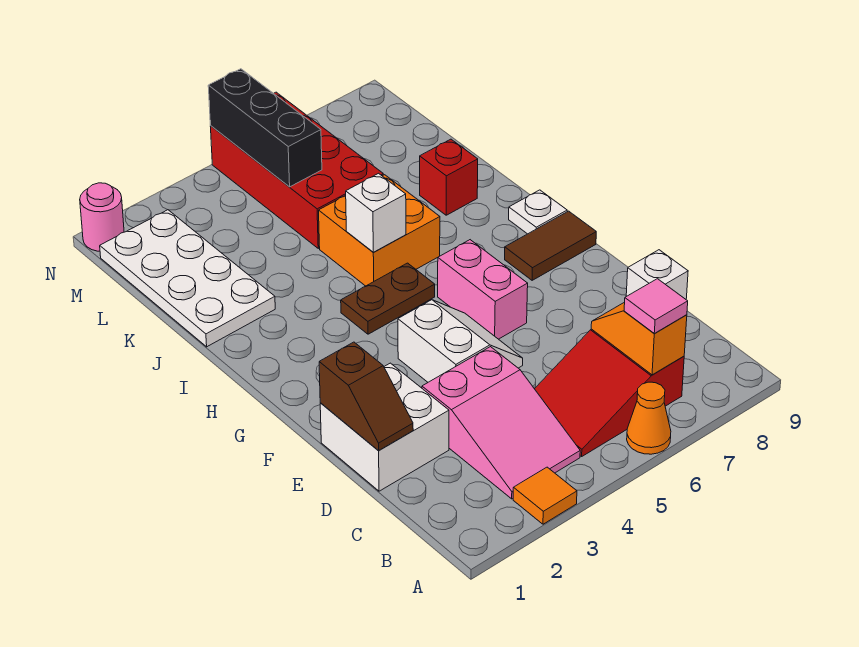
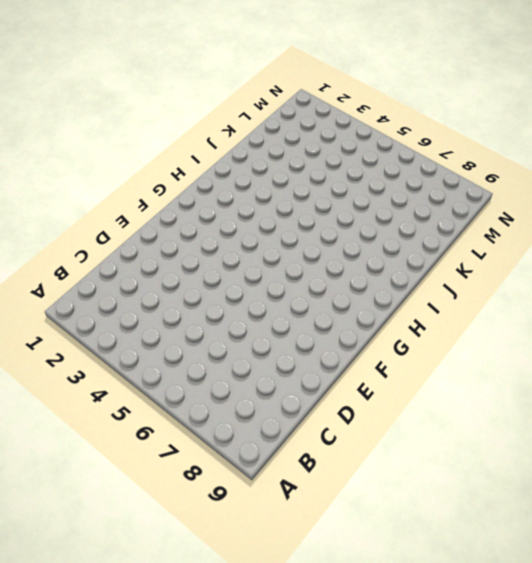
none -> orange tile A3 level 1
none -> orange cone A6 level 1
none -> pink slope B3:D4 level 1 top D

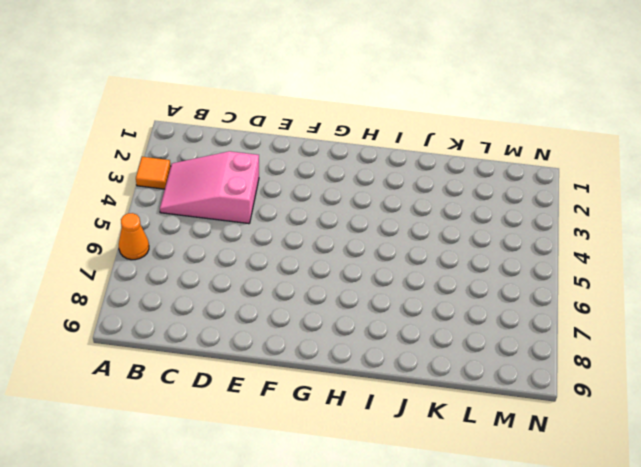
none -> red slope B5:C7 level 1 top 7
none -> white brick D1:E2 level 1
none -> white brick D9 level 1

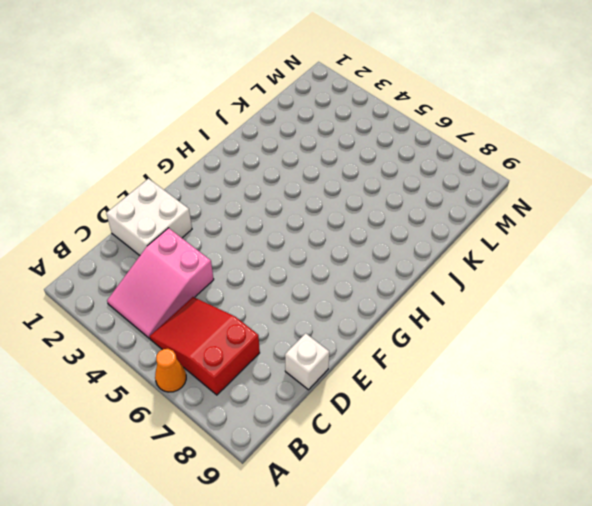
none -> orange tile A3 level 1
none -> white slope E4:F5 level 1 top 4
none -> pink brick F6:G6 level 1

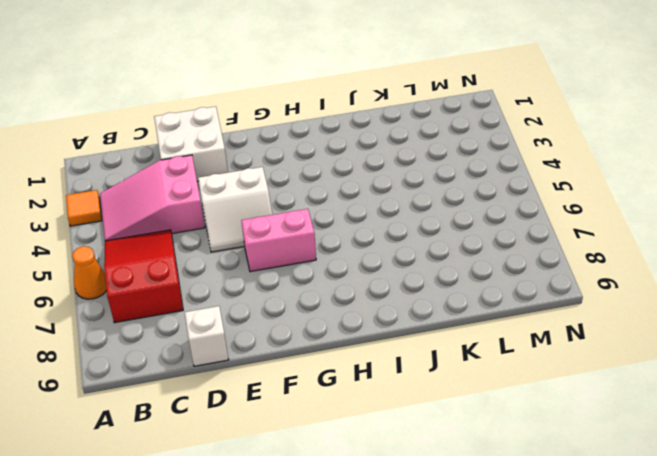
none -> brown tile G8:G9 level 1
none -> brown plate H4:H5 level 1
none -> white plate H9 level 1

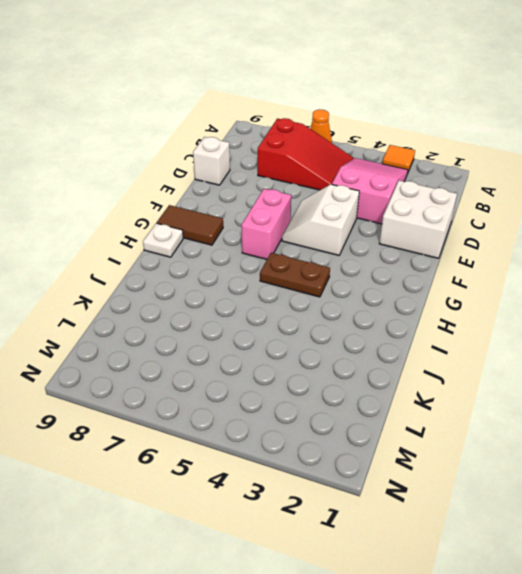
none -> orange brick I5:J6 level 1
none -> white plate J1:M2 level 1
none -> red brick J8 level 1

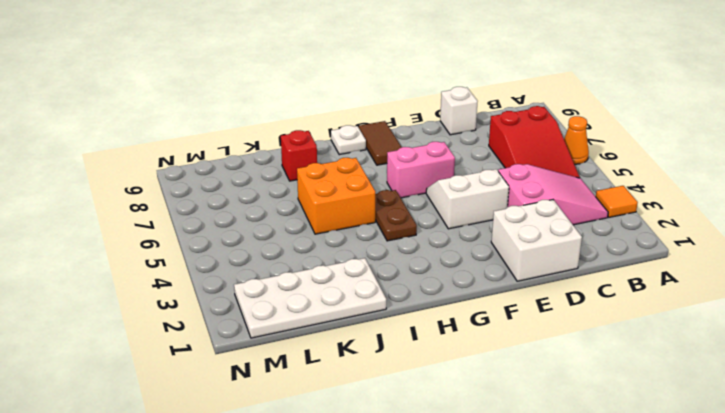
none -> red brick K5:N6 level 1
none -> pink round brick N1 level 1
none -> orange slope B7:C7 level 2 top B

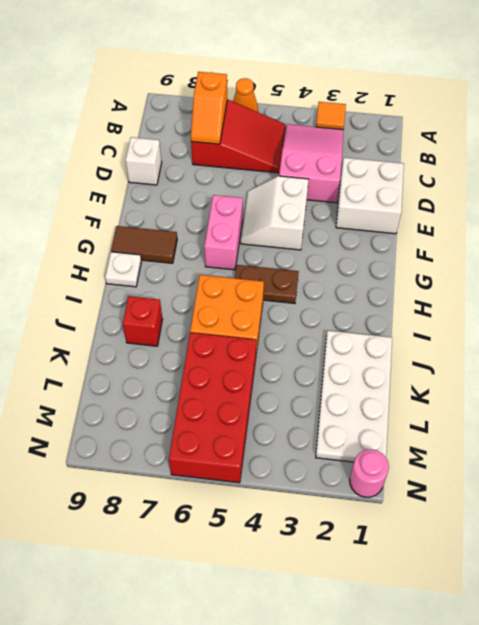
none -> brown slope D1:E1 level 2 top E
none -> white brick I5 level 2
none -> black brick L5:N5 level 2

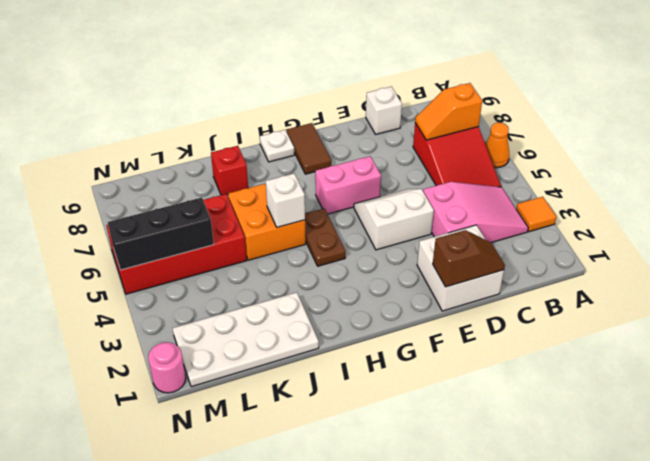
none -> pink tile B7 level 3

